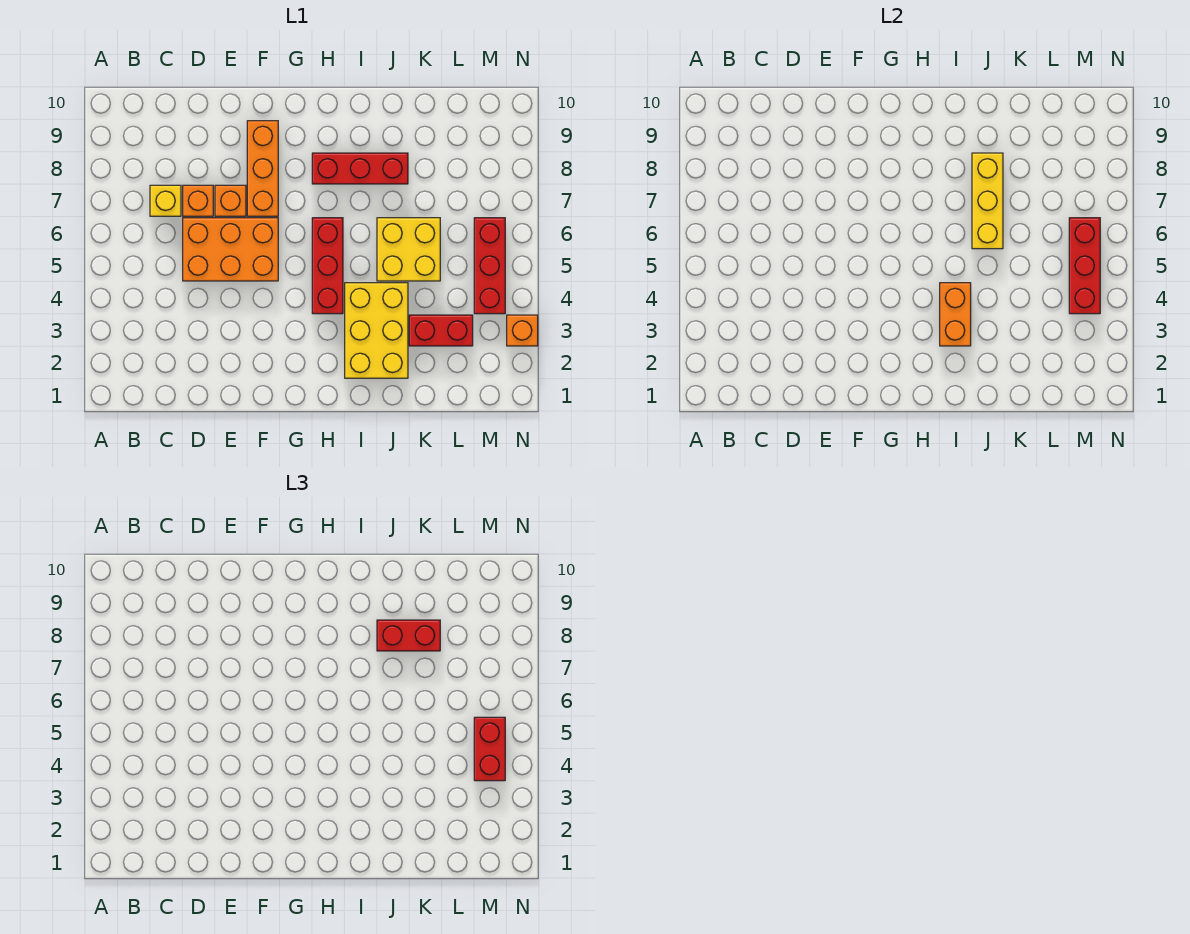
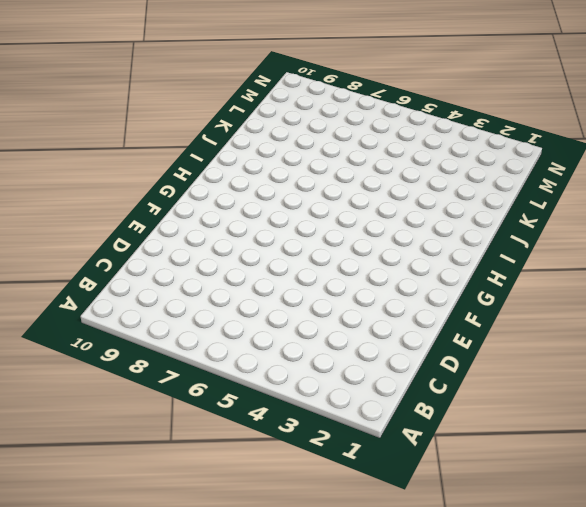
none -> yellow brick C7 level 1
none -> orange brick D5:F6 level 1
none -> orange brick D7 level 1

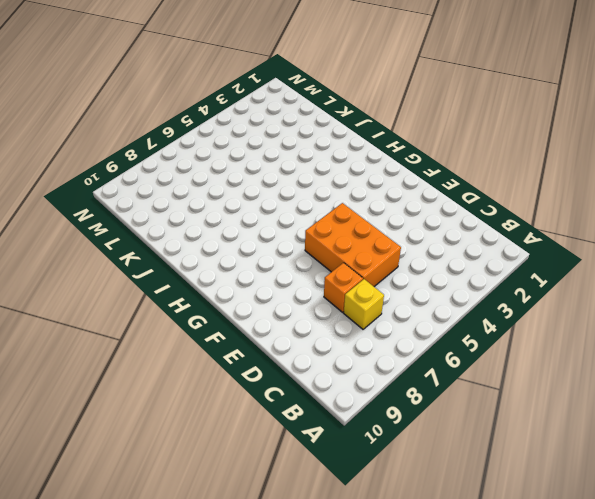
none -> orange brick E7 level 1
none -> orange brick F7:F9 level 1
none -> red brick H4:H6 level 1

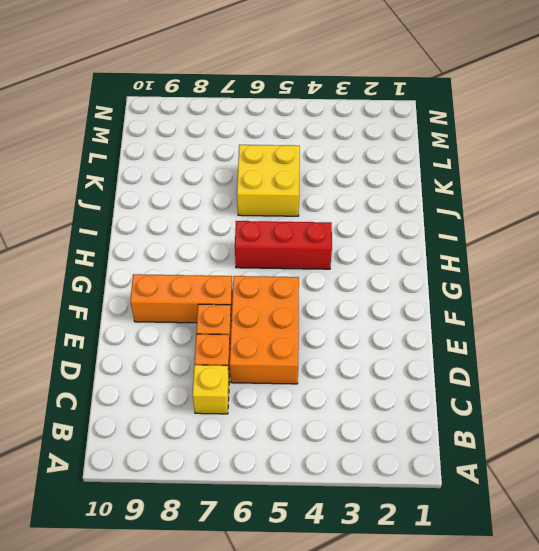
none -> red brick H8:J8 level 1
none -> yellow brick I2:J4 level 1
none -> red brick K3:L3 level 1

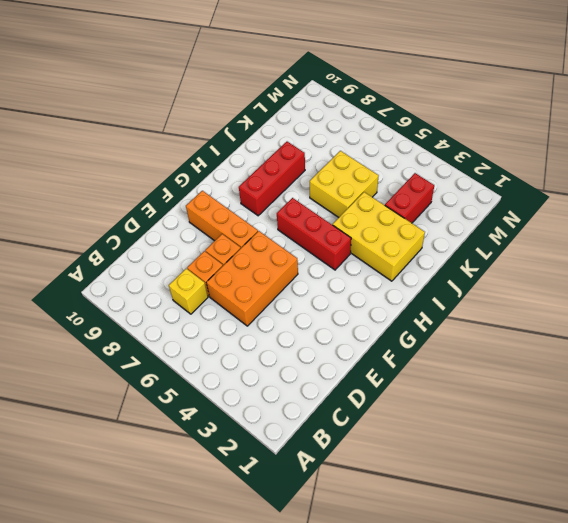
none -> red brick M4:M6 level 1
none -> orange brick N3 level 1
none -> orange brick I3:I4 level 2

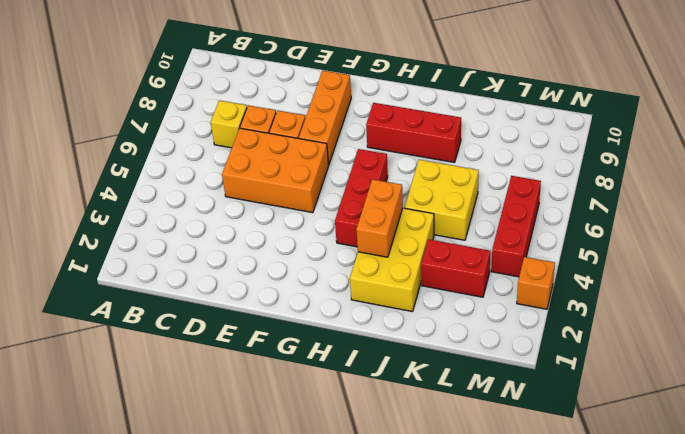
none -> yellow brick J6:J8 level 2
none -> red brick M4:M6 level 2
none -> red brick J8:K8 level 3

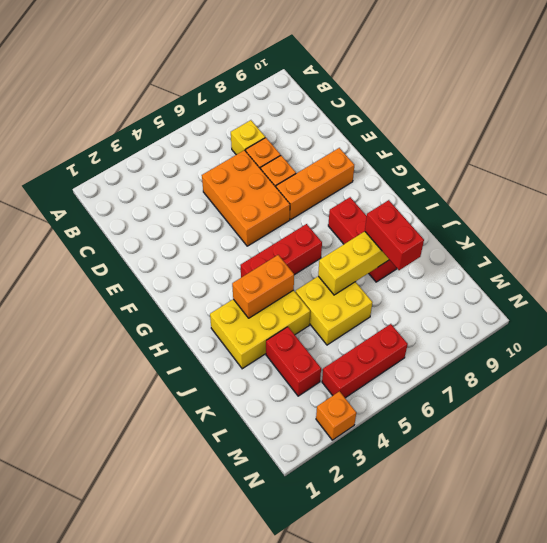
none -> red brick M4:M6 level 2
none -> red brick M4:M5 level 3

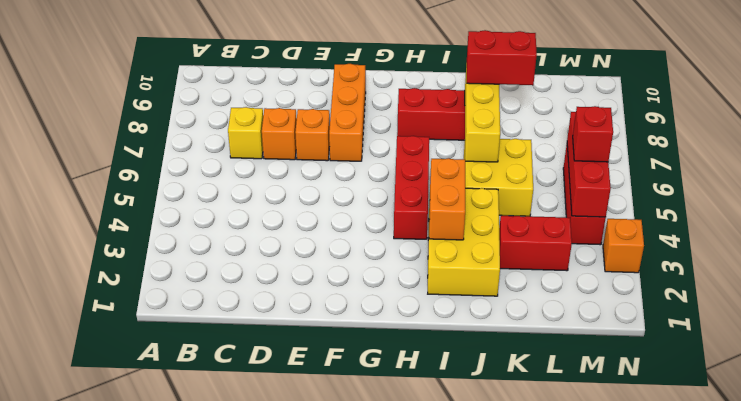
red brick M5 level 3 -> red brick M4:M5 level 3
none -> orange brick D5:F6 level 1

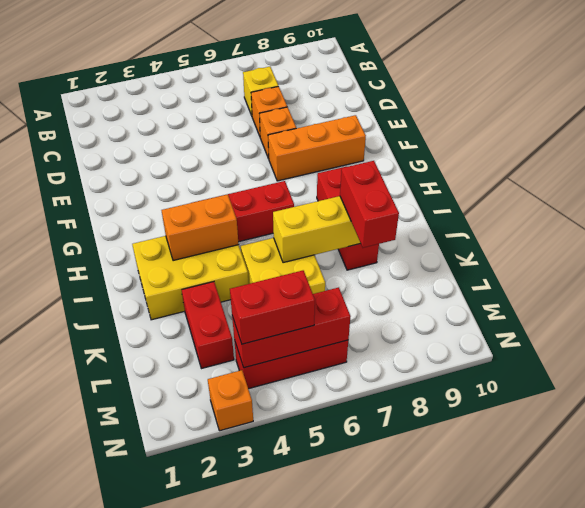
none -> orange brick D5:F6 level 1

